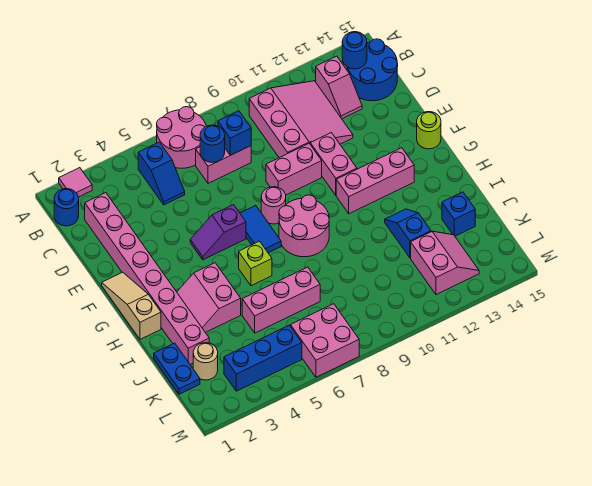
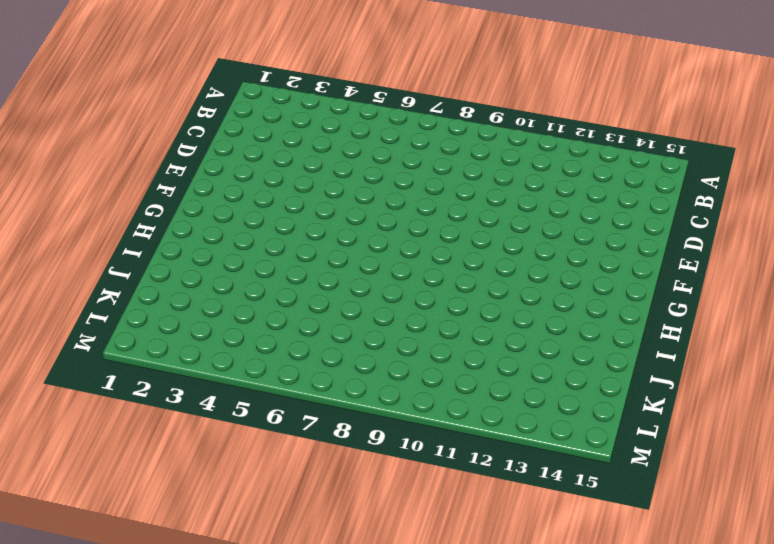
none -> pink tile A2 level 1
none -> pink round brick A6:B7 level 1
none -> blue round brick B1 level 1
none -> blue slope B5:C5 level 1 top B

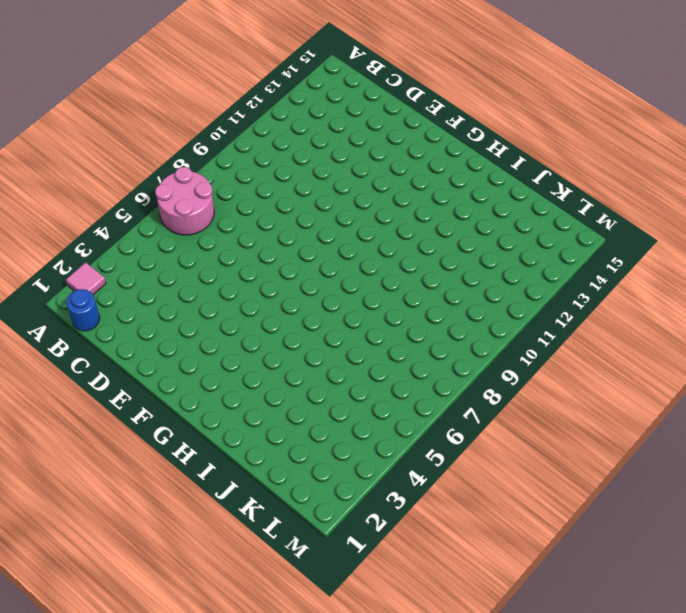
none -> blue slope B5:C5 level 1 top B
none -> pink slope B10:D12 level 1 top 10
none -> pink slope B13:C13 level 1 top B
none -> blue round brick B14:C15 level 1

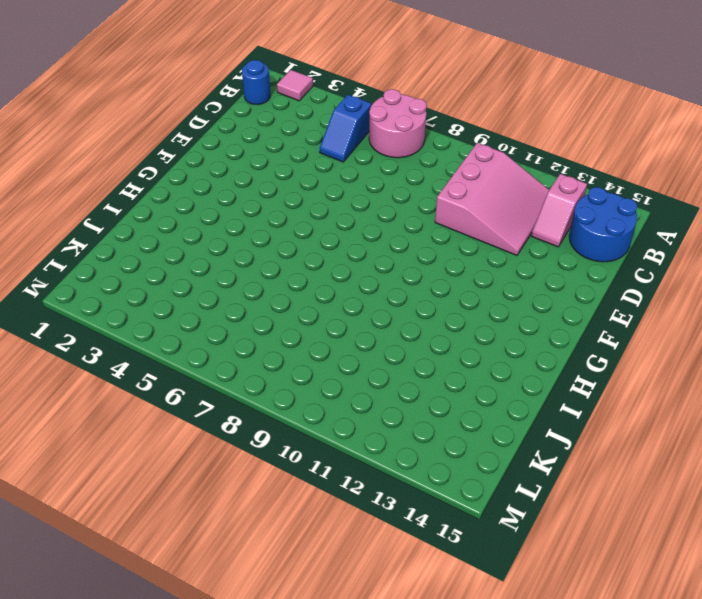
none -> pink brick C2:J2 level 1
none -> pink brick C7:C8 level 1
none -> pink brick E9:E10 level 1
none -> pink brick E11:F11 level 1

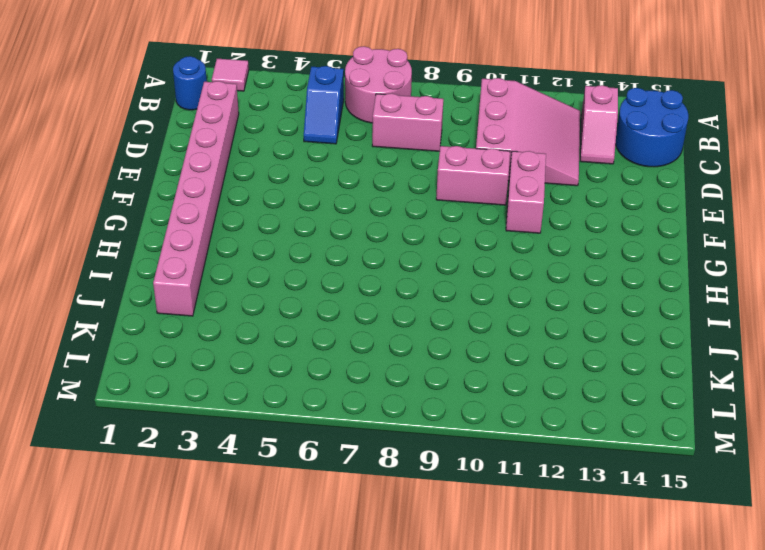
none -> tan slope F1:H1 level 1 top H
none -> purple slope F5:F6 level 1 top 6
none -> blue tile F7:G7 level 1
none -> pink round brick F8 level 1

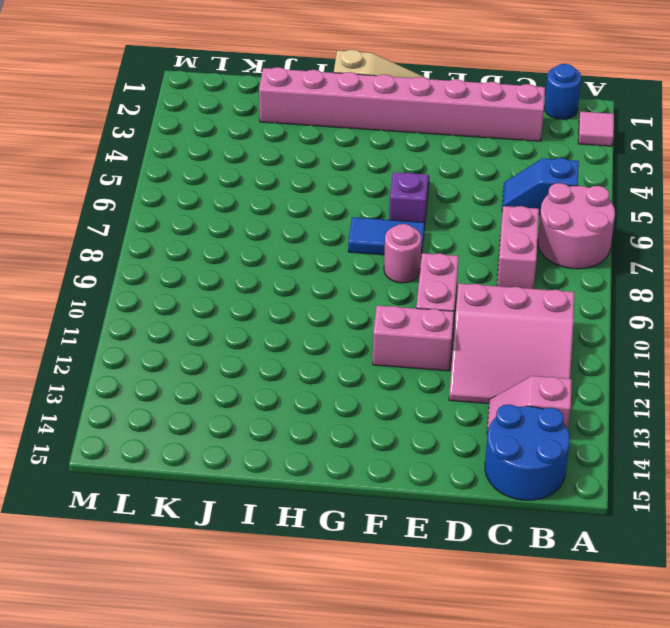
none -> lime round brick F15 level 1
none -> pink round brick G8:H9 level 1
none -> pink brick G11:G13 level 1
none -> pink slope H3:I4 level 1 top 4

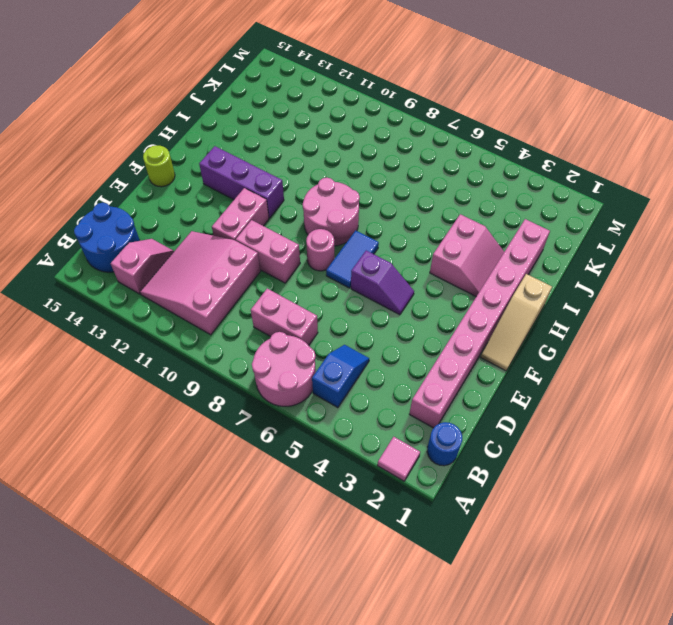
purple brick G11:G13 level 1 -> pink brick G11:G13 level 1
none -> lime brick H6 level 1
none -> blue slope I12:J12 level 1 top J
none -> blue plate J1:K1 level 1
none -> pink brick J5:J7 level 1

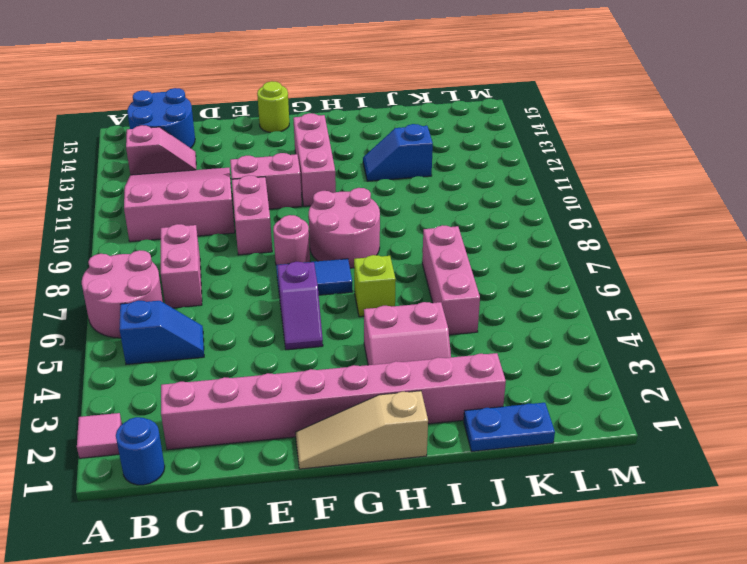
none -> blue brick J14 level 1
none -> tan round brick K2 level 1
none -> pink slope K12:L13 level 1 top 12
none -> blue brick L3:L5 level 1

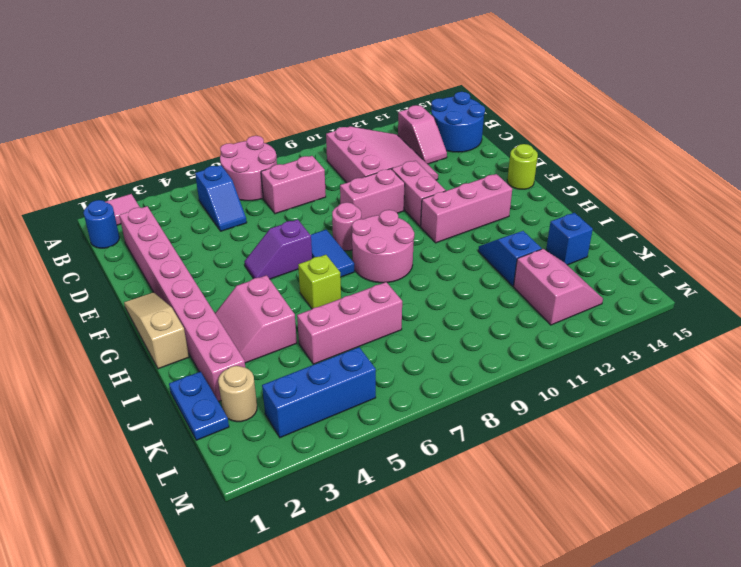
none -> pink brick L6:M7 level 1
none -> blue round brick B14 level 2
none -> blue round brick C7 level 2
none -> blue brick C8 level 2

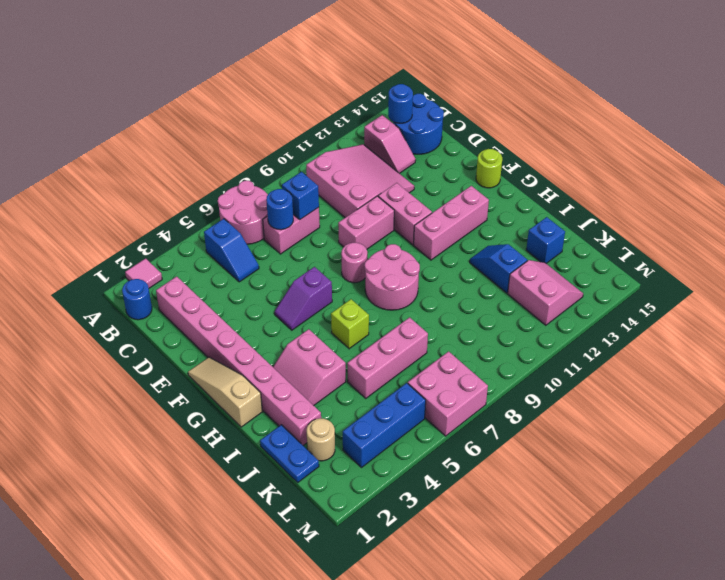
none -> blue tile F7:G7 level 1

